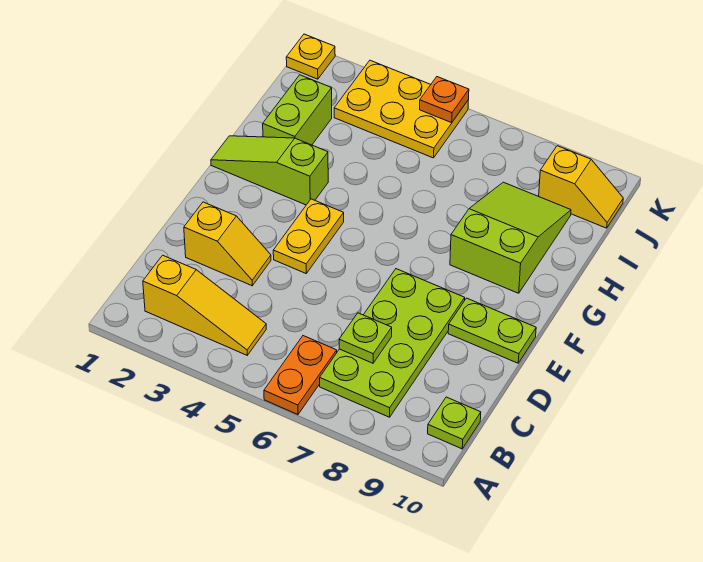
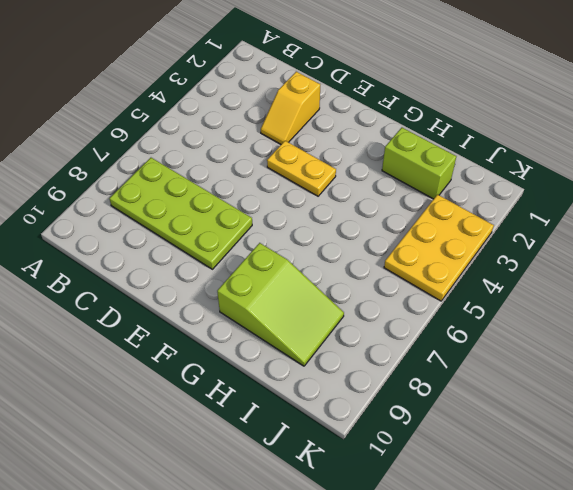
none -> orange plate A6:B6 level 1
none -> yellow slope B2:B4 level 1 top 2
none -> lime plate B10 level 1

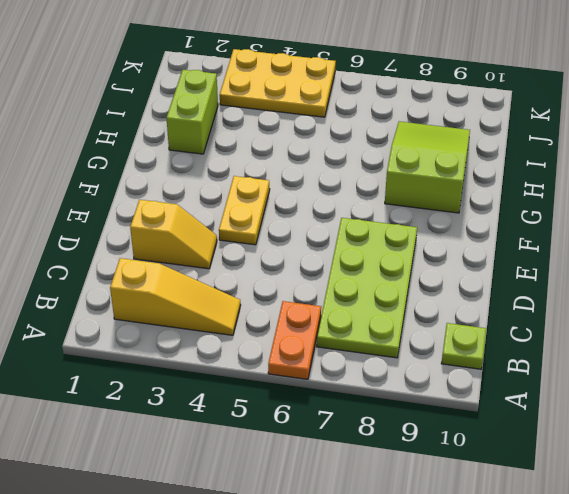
none -> lime plate E9:E10 level 1
none -> lime slope G1:G3 level 1 top 3
none -> yellow slope J9:J10 level 1 top 9

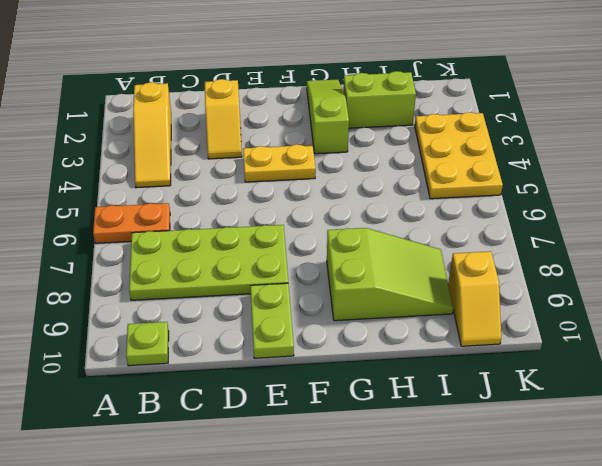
none -> yellow plate K1 level 1
none -> lime plate C7 level 2
none -> orange plate K5 level 2

